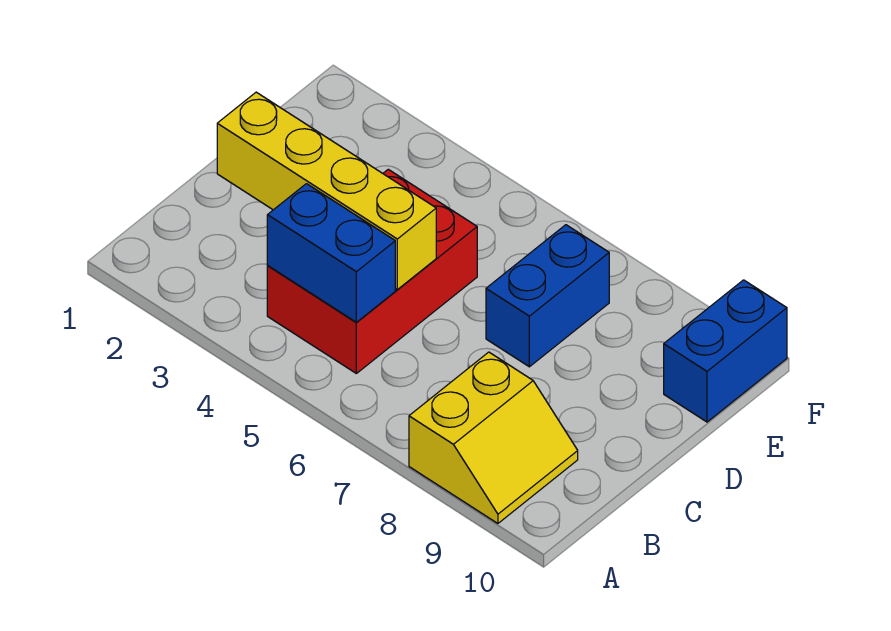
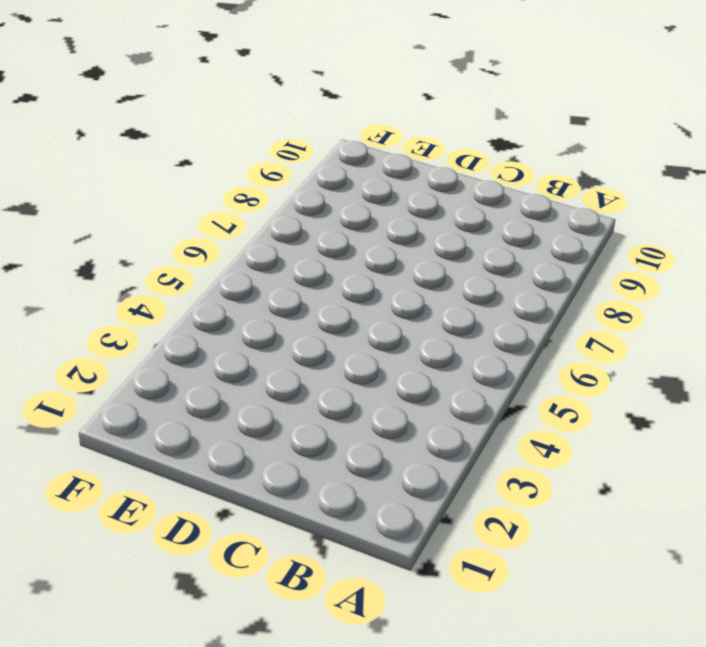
none -> yellow slope A8:B9 level 1 top 8
none -> red brick B4:D5 level 1

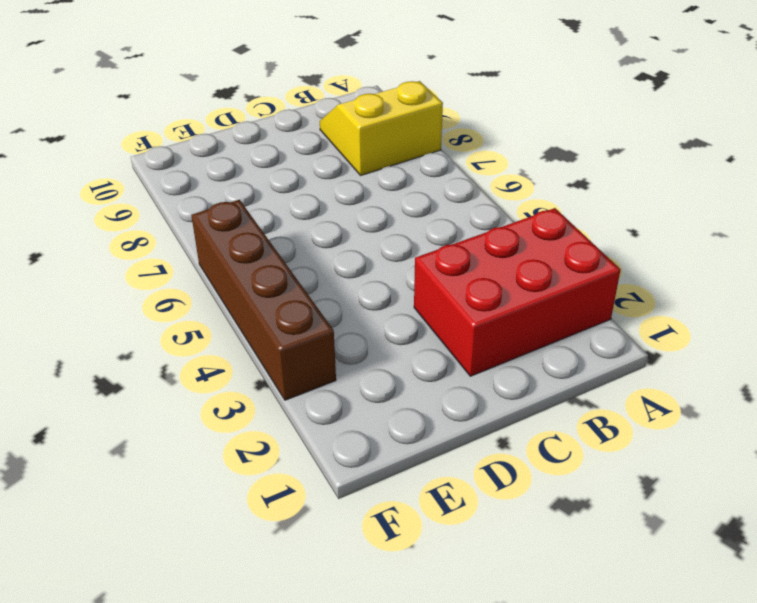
red brick A2:C3 level 1 -> red brick B4:D5 level 1
brown brick F3:F6 level 1 -> none
none -> blue brick D7:E7 level 1
none -> blue brick E10:F10 level 1

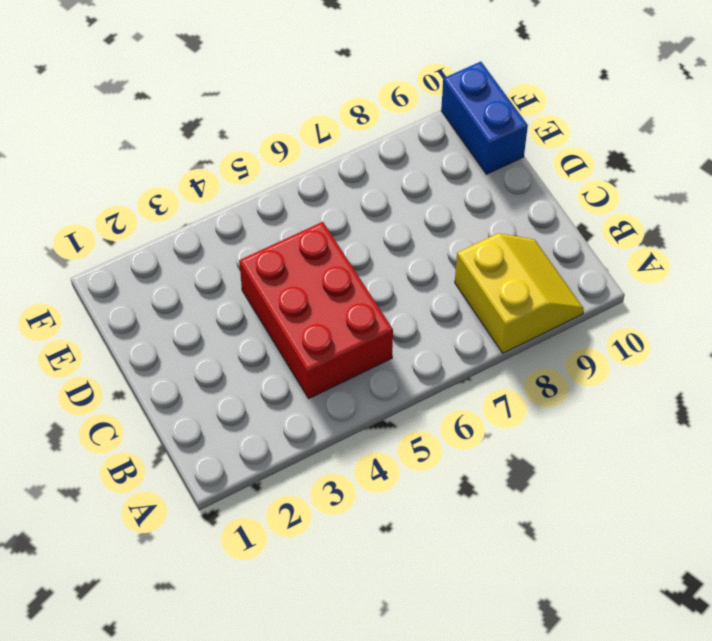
none -> blue brick D7:E7 level 1
none -> blue brick B4:B5 level 2

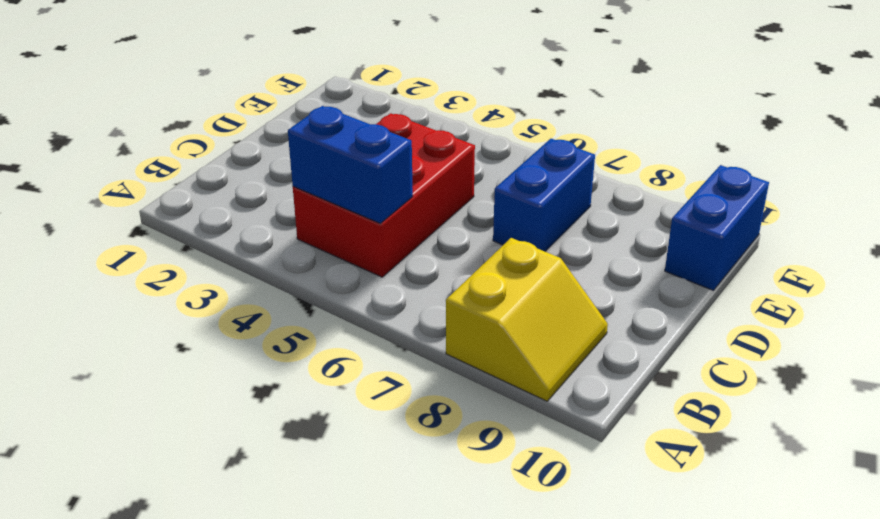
none -> yellow brick C2:C5 level 2

